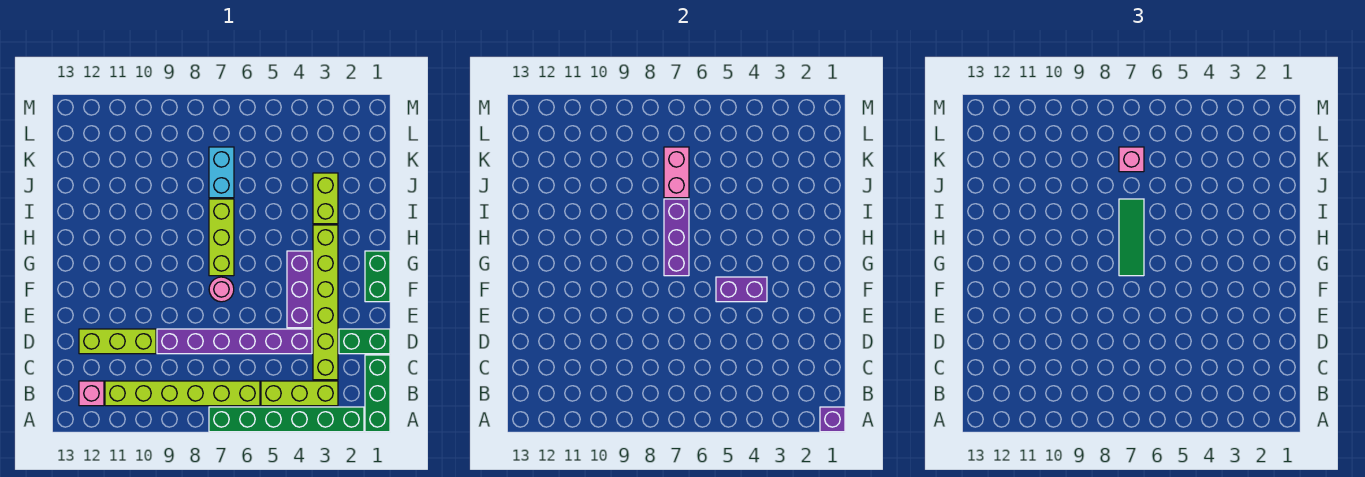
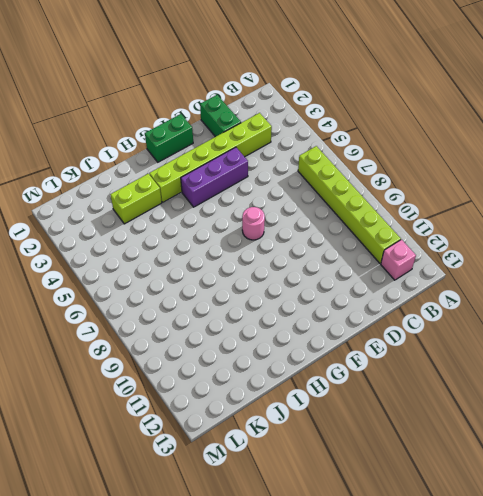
none -> green brick A1:C1 level 1
none -> green brick A2:A7 level 1
none -> lime brick B3:B5 level 1

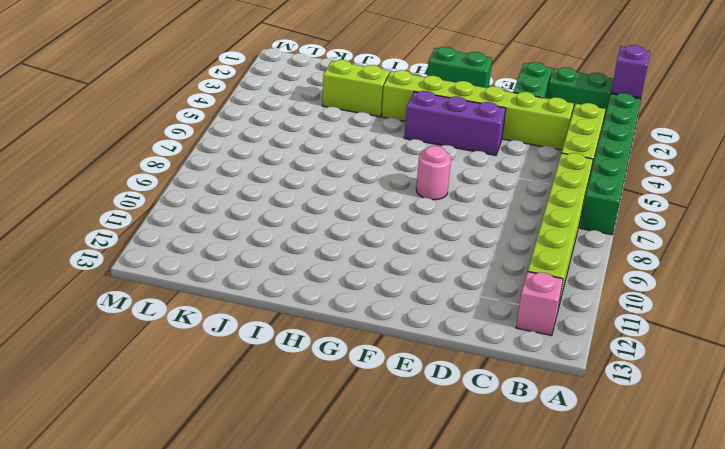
none -> purple brick D4:D9 level 1
none -> lime brick D10:D12 level 1
none -> lime brick G7:I7 level 1

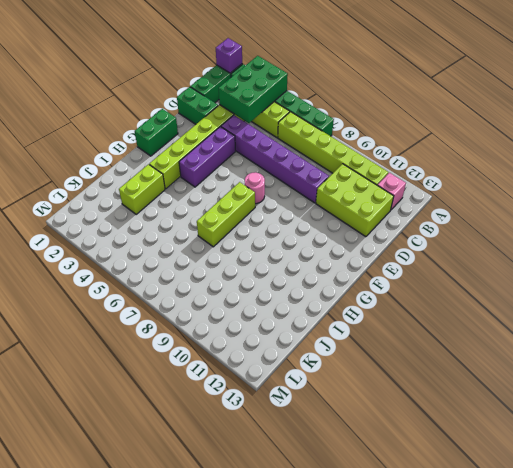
green brick A3:C4 level 2 -> none
lime brick C10:D12 level 1 -> lime brick D10:D12 level 1
none -> cyan brick J7:K7 level 1
none -> purple brick F4:F5 level 2
none -> purple brick G7:I7 level 2

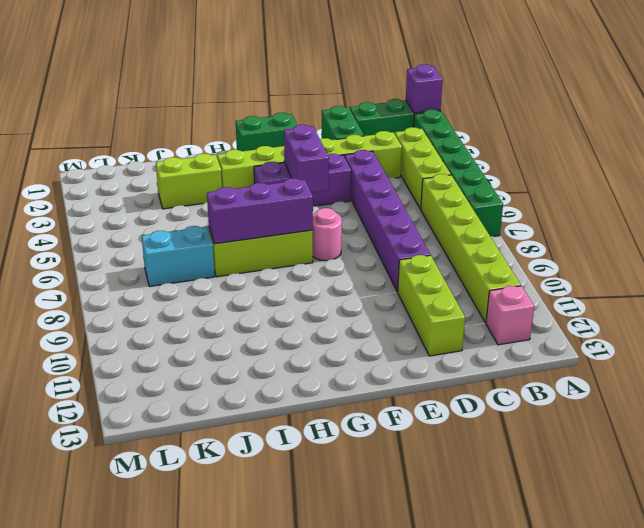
none -> pink brick J7:K7 level 2
none -> green tile G7:I7 level 3
none -> pink brick K7 level 3

